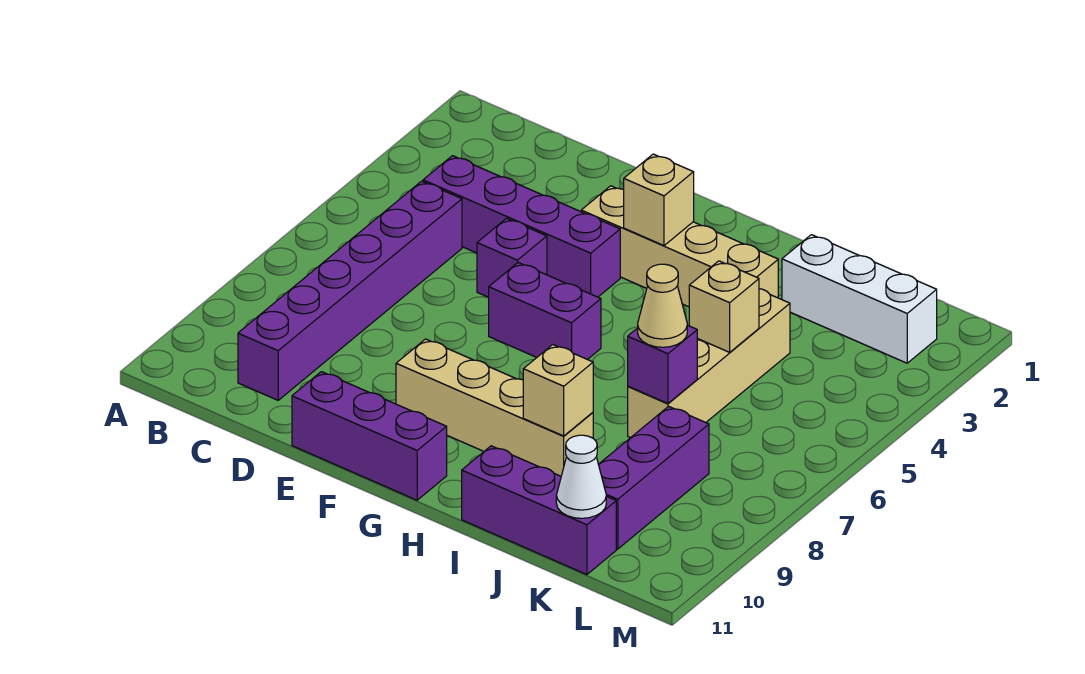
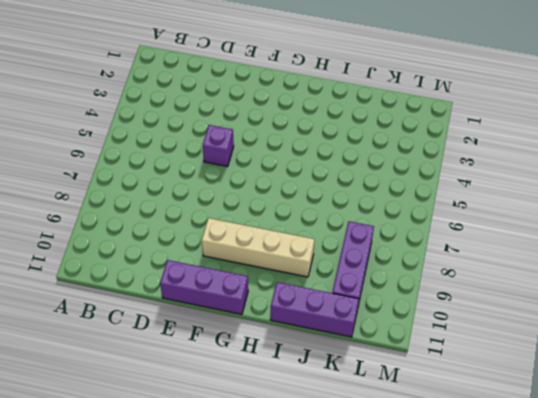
none -> purple brick C4:F4 level 1
none -> purple brick C5:C10 level 1
none -> tan brick F3:I3 level 1

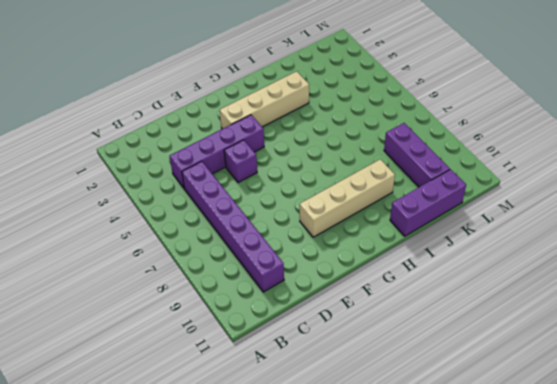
none -> purple brick E11:G11 level 1
none -> purple brick F6:G6 level 1
none -> white brick J2:L2 level 1

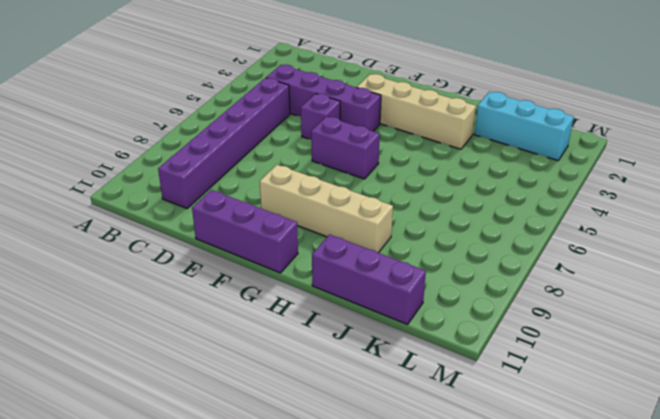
cyan brick J2:L2 level 1 -> white brick J2:L2 level 1
none -> tan brick J4:J7 level 1
none -> purple brick K8:K10 level 1
none -> tan brick G3 level 2

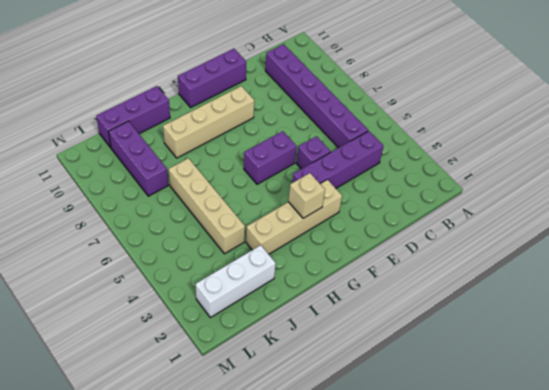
none -> tan brick I9 level 2
none -> tan brick J5 level 2
none -> purple brick J7 level 2

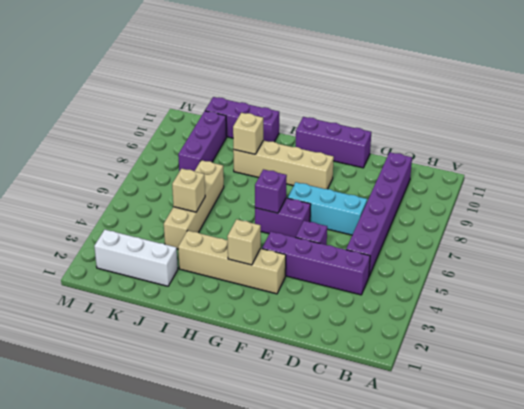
cyan brick D7:F7 level 1 -> none
purple brick G6 level 2 -> purple brick J7 level 2
none -> white cone K11 level 2
none -> tan cone J7 level 3

